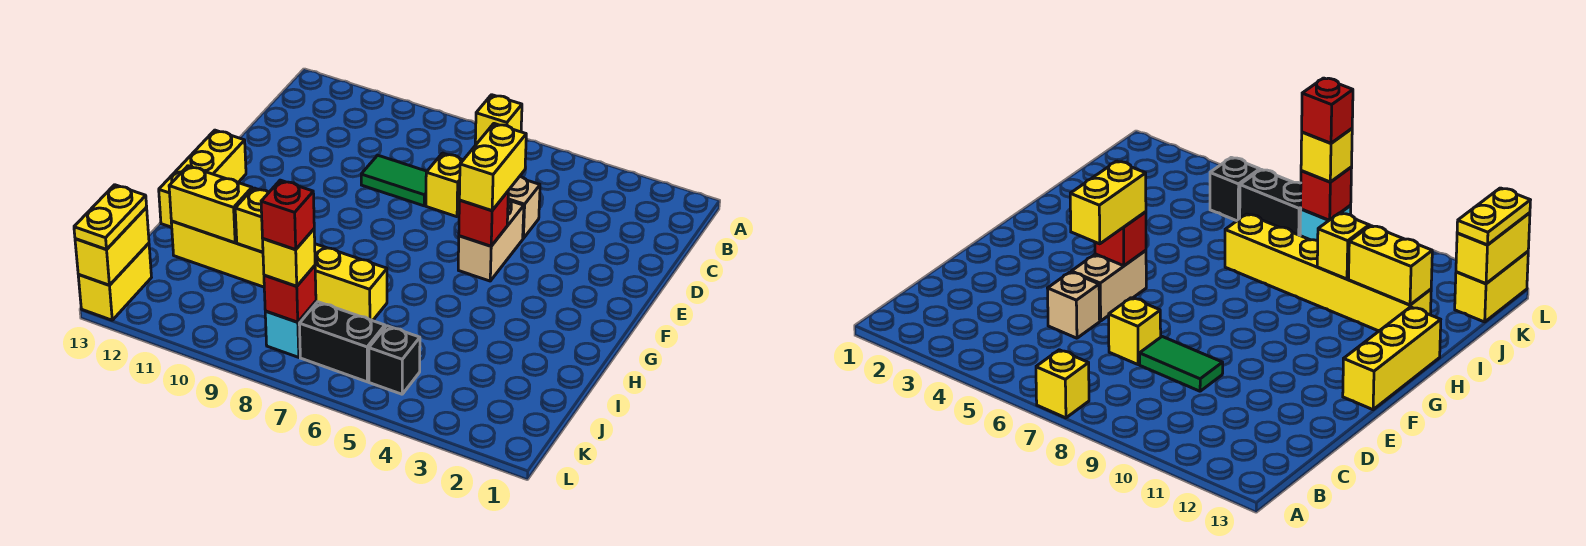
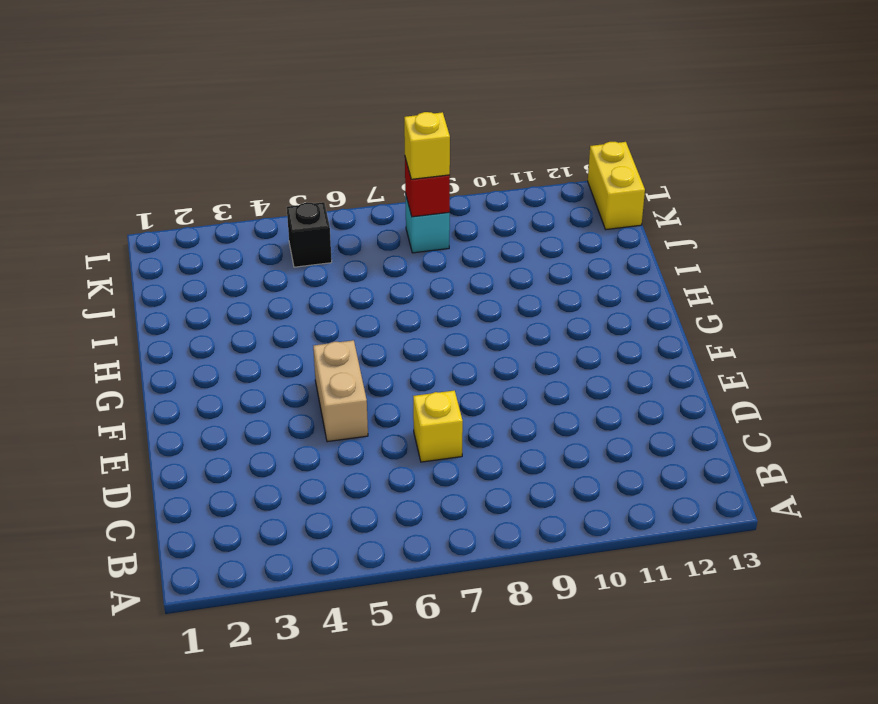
none -> yellow brick A7 level 1
none -> tan brick D5 level 1
none -> green tile D8:D9 level 1

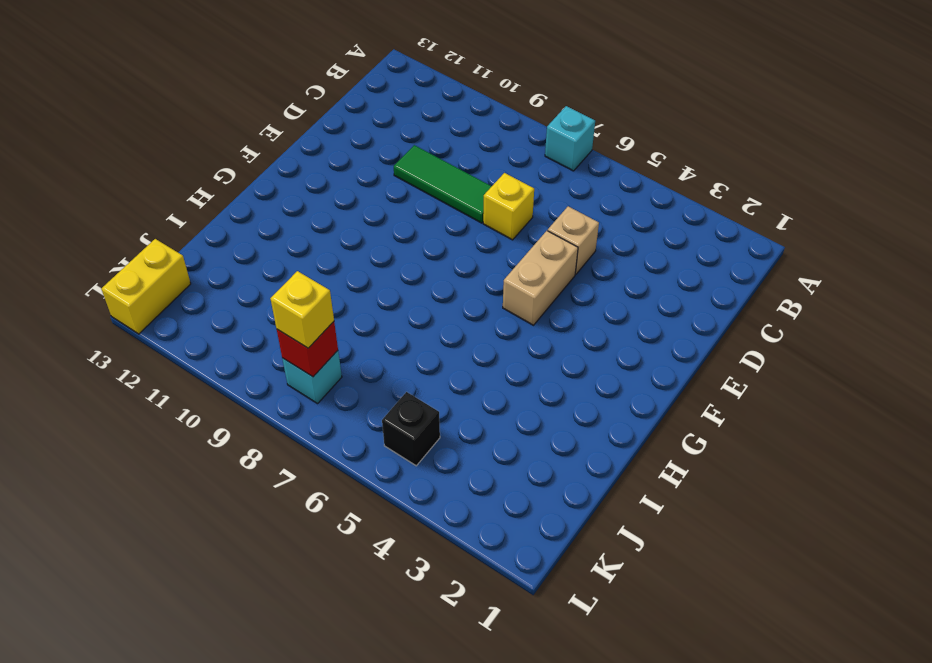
cyan brick A7 level 1 -> yellow brick A7 level 1
green tile D8:D10 level 1 -> green tile D8:D9 level 1
none -> yellow brick F13:H13 level 1
none -> yellow brick I7:I12 level 1
none -> black brick K6:K7 level 1

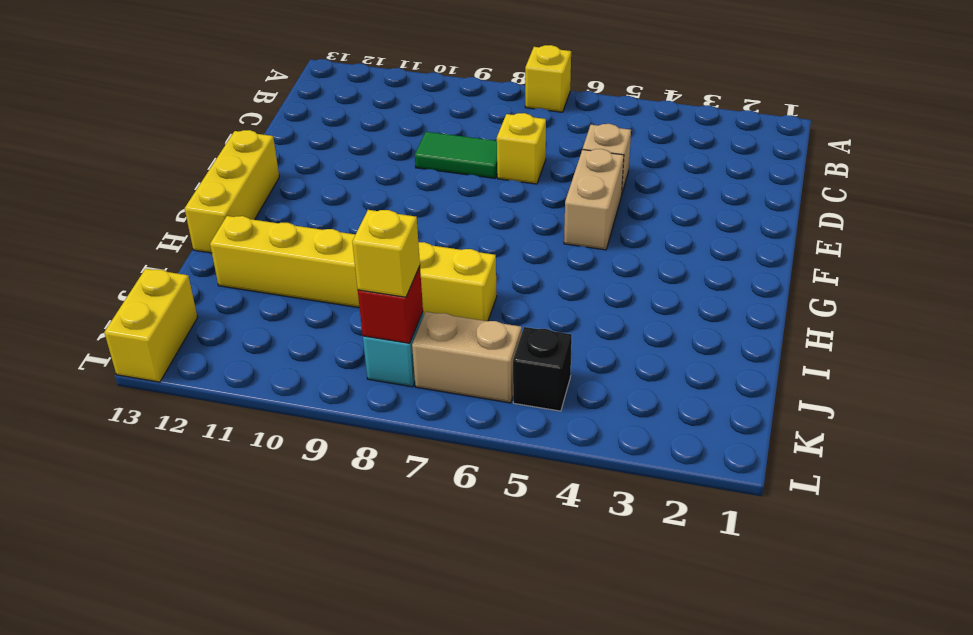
tan brick K6:K7 level 1 -> black brick K6:K7 level 1
none -> red brick F5 level 2
none -> yellow brick I10 level 2
none -> yellow brick I11:I12 level 2

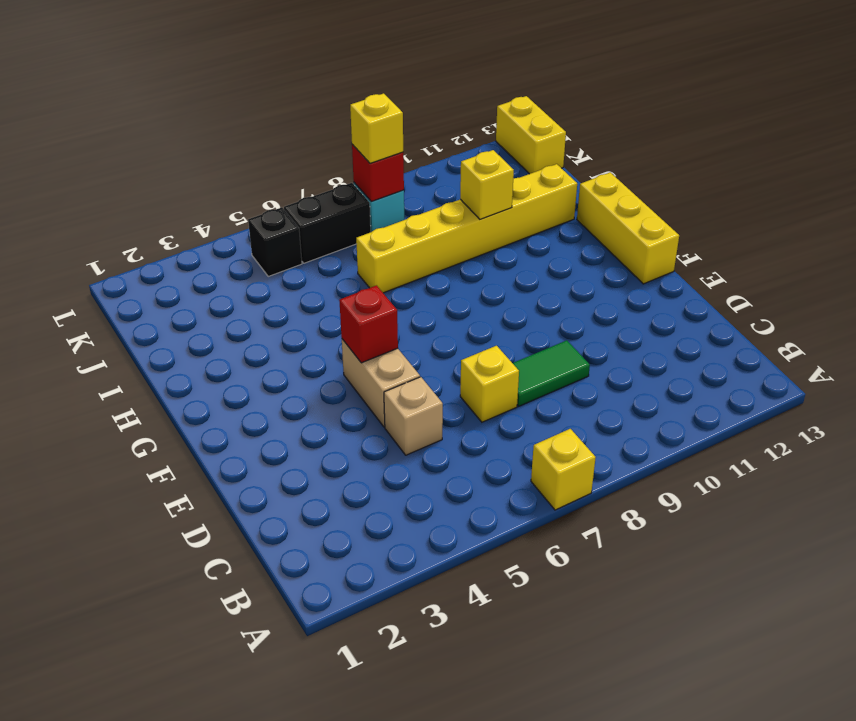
none -> yellow brick I11:I12 level 2
none -> yellow brick K13:L13 level 2
none -> yellow brick E5:F5 level 3

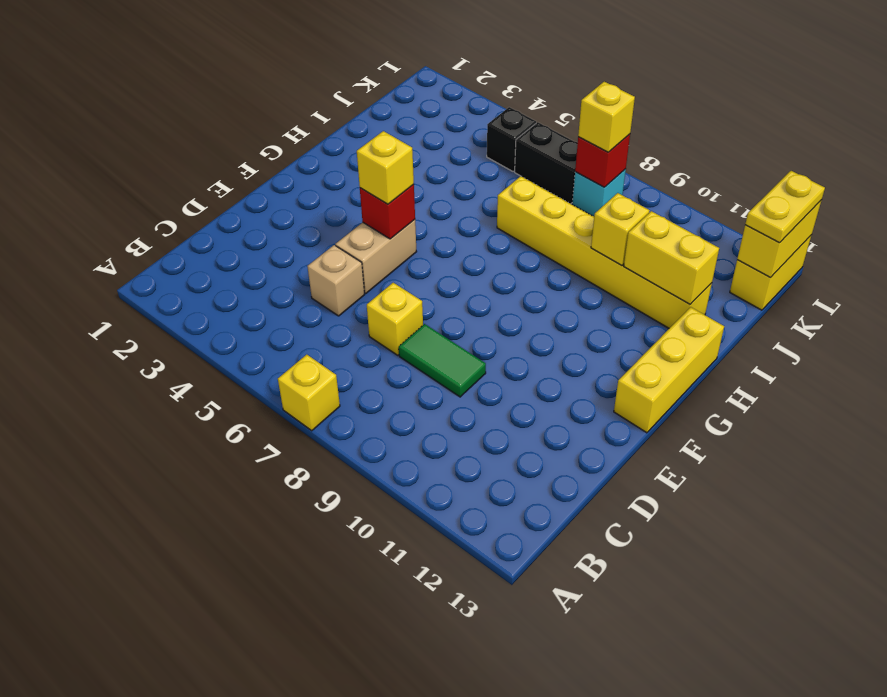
yellow brick F5 level 3 -> yellow brick E5:F5 level 3
none -> red brick K8 level 4

